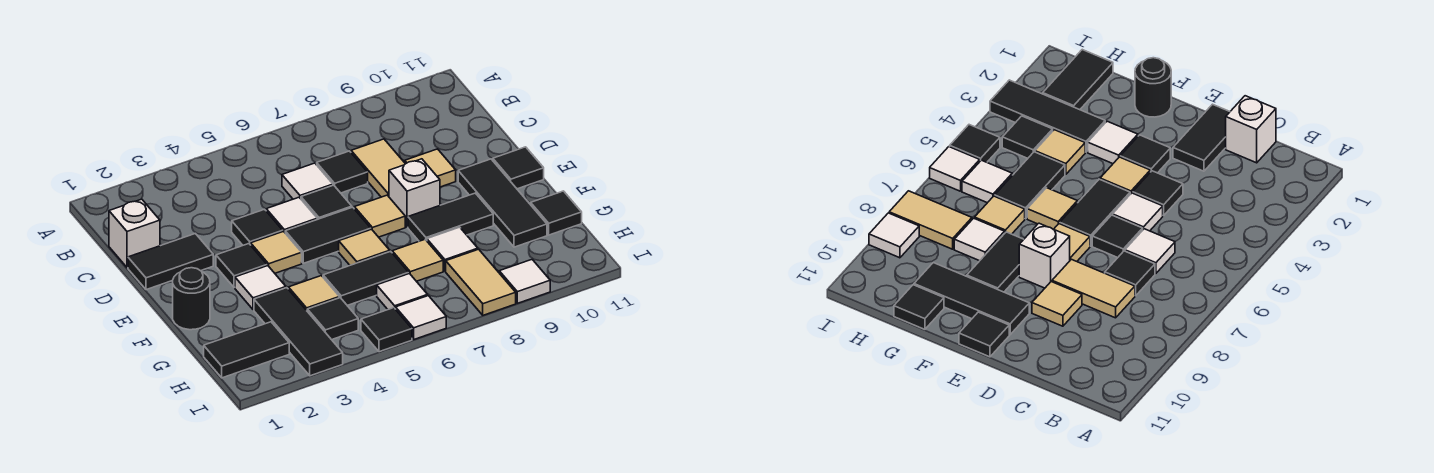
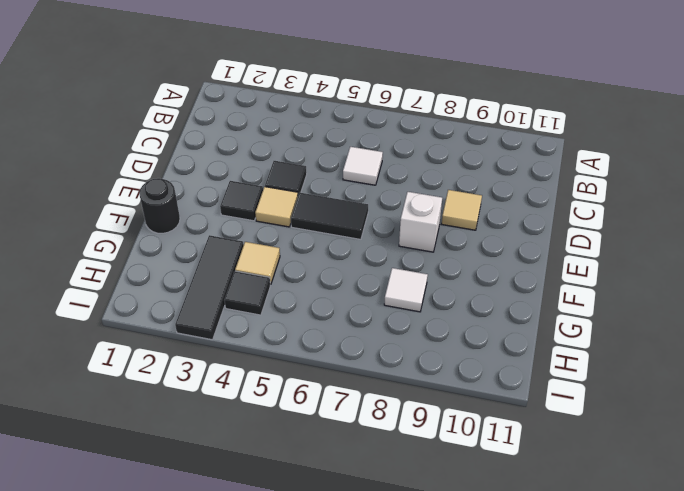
none -> white brick C1 level 1
none -> black tile C7 level 1
none -> tan tile C8:D8 level 1
none -> black tile D1:D2 level 1

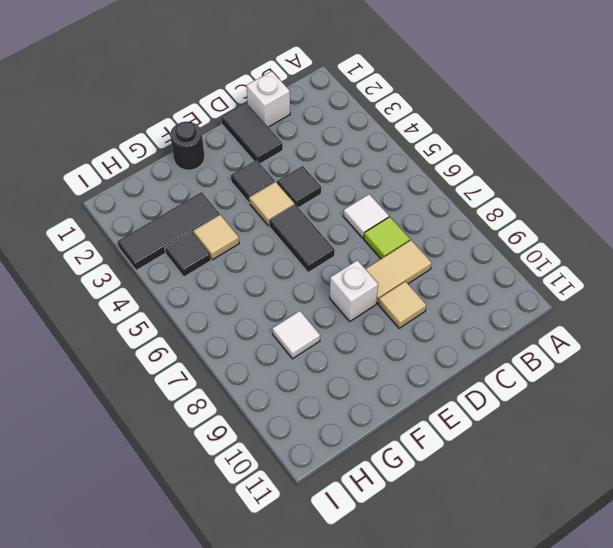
lime tile C7 level 1 -> black tile C7 level 1
none -> white tile D5 level 1
none -> black tile D6 level 1
none -> tan tile E7 level 1
none -> black tile E10:G10 level 1

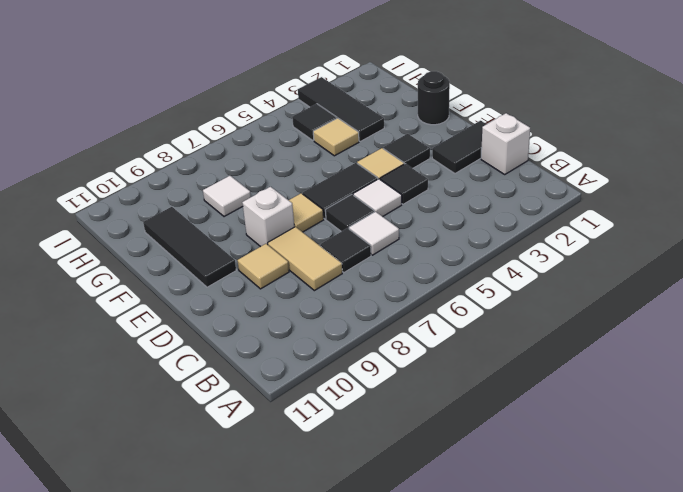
none -> black tile E11 level 1
none -> white tile F3 level 1
none -> tan tile F6 level 1
none -> black tile F8:F9 level 1

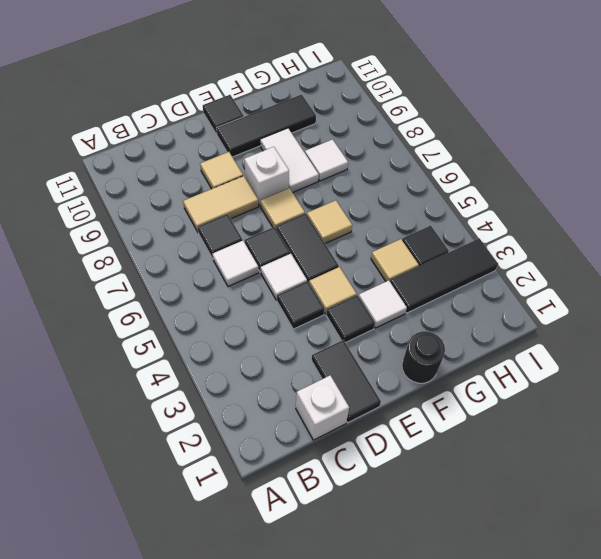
white tile F8:F9 level 1 -> black tile F8:F9 level 1
none -> black tile G5:G6 level 1
none -> tan tile G7 level 1
none -> black tile G11 level 1
none -> black tile H1:H2 level 1

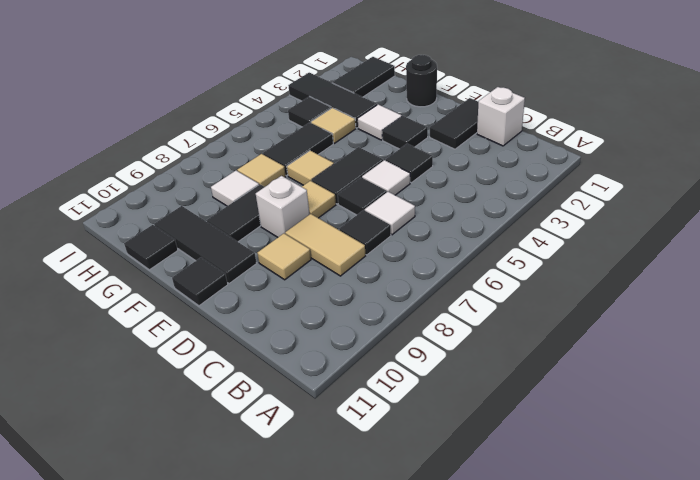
none -> tan tile E4 level 1
none -> white tile H6 level 1
none -> tan tile H8:I8 level 1
none -> black tile I5 level 1

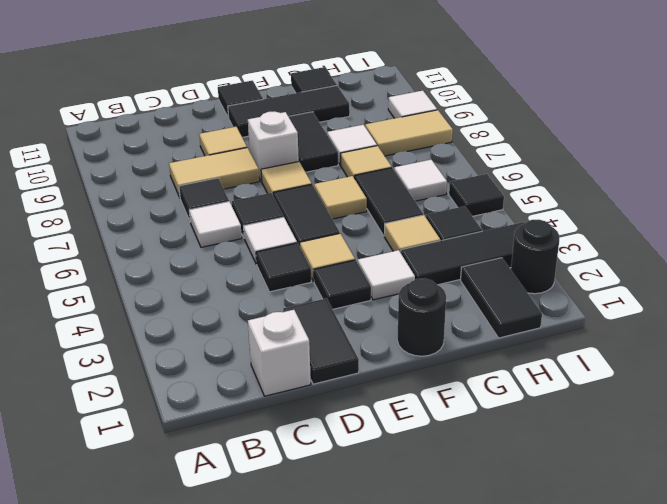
black round brick I2 level 1 -> none
none -> white tile I6 level 1

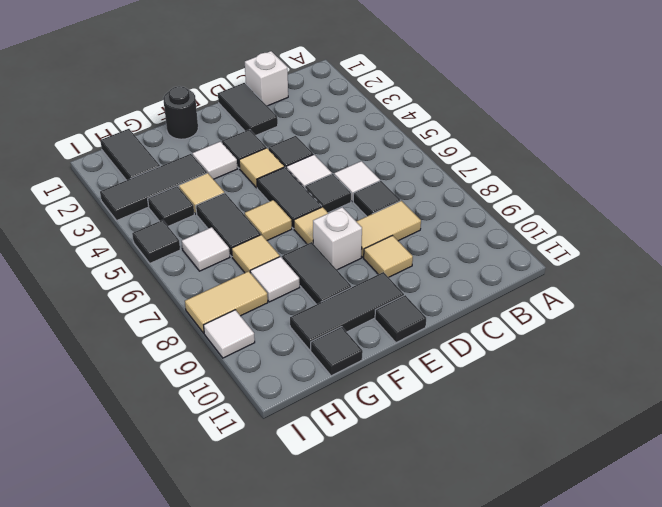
none -> white tile I6 level 1

